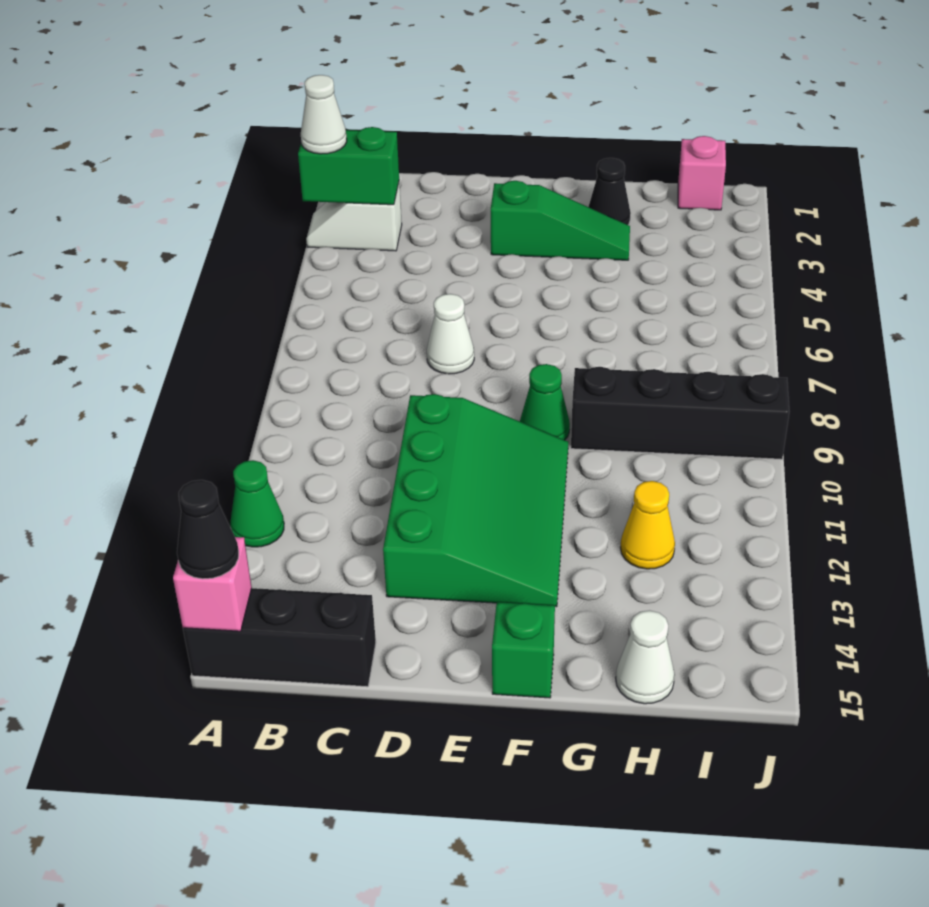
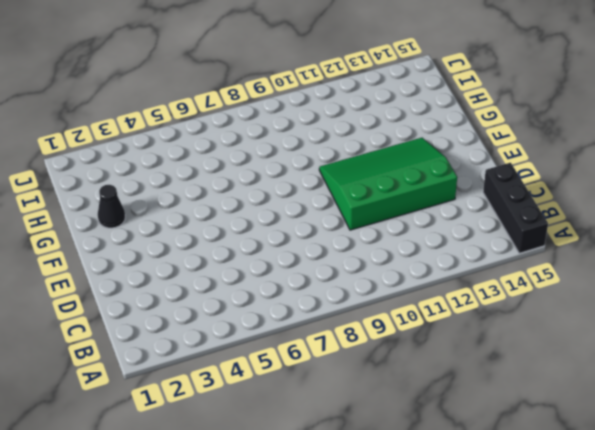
none -> white slope A3:B3 level 1 top B
none -> green cone A12 level 1
none -> white cone D7 level 1

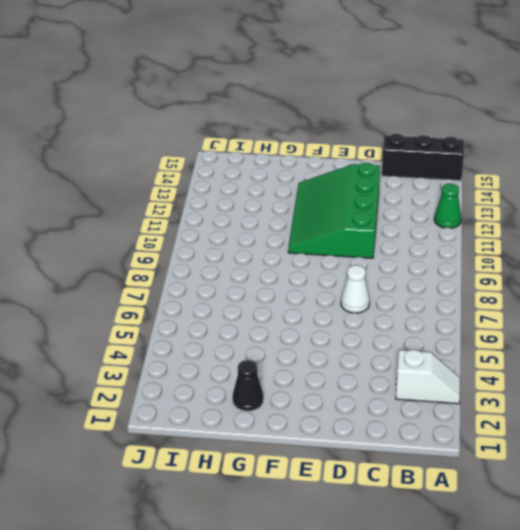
none -> green slope E3:G3 level 1 top E
none -> green cone F9 level 1
none -> green brick F15 level 1

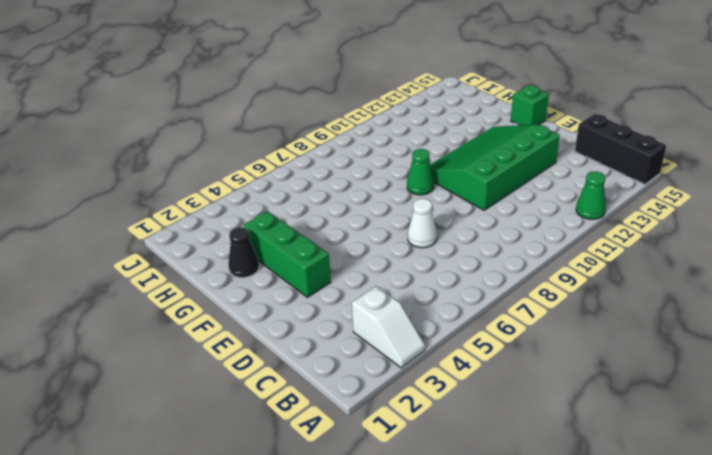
green brick E3:G3 level 1 -> green slope E3:G3 level 1 top E
none -> black brick G9:J9 level 1
none -> yellow cone H12 level 1
none -> white cone H15 level 1

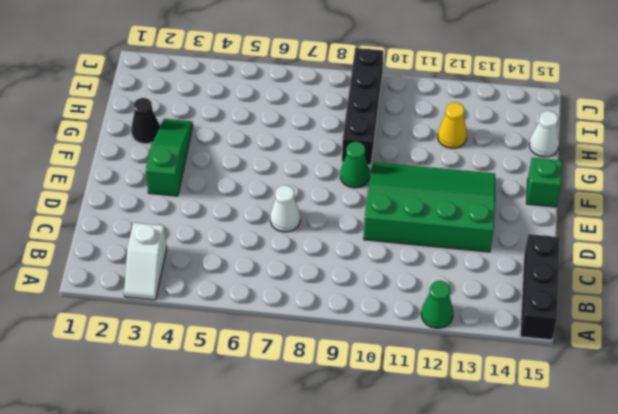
none -> pink brick I1 level 1
none -> green brick A3:B3 level 2
none -> pink brick A15 level 2

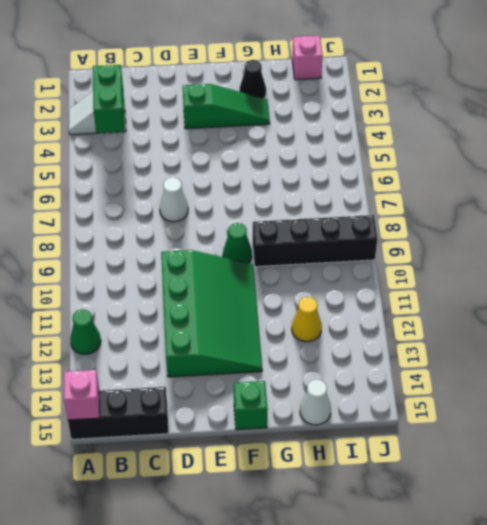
green brick B3:B4 level 2 -> green brick A3:B3 level 2
none -> white cone A3 level 3
none -> black cone A15 level 3

